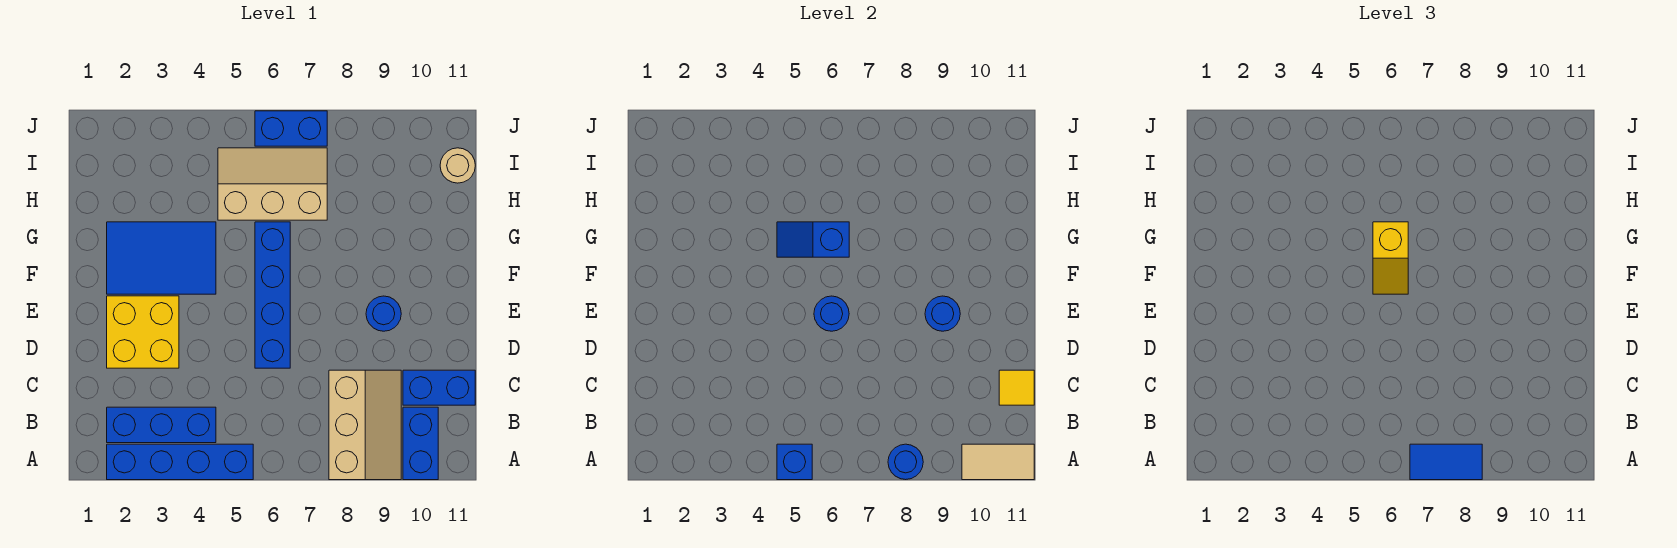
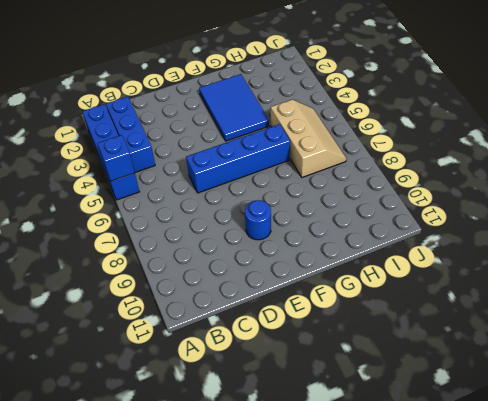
none -> tan slope A8:C9 level 1 top 8
none -> blue brick A10:B10 level 1
none -> blue brick C10:C11 level 1

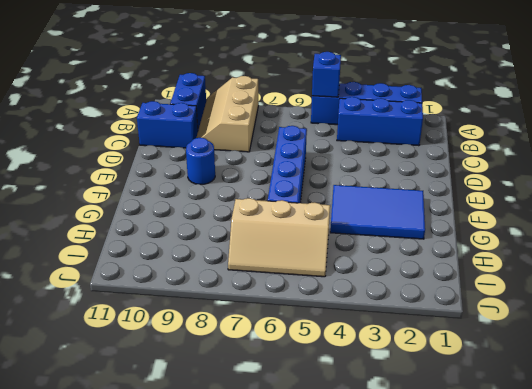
none -> yellow brick D2:E3 level 1
none -> tan round brick I11 level 1
none -> blue brick J6:J7 level 1

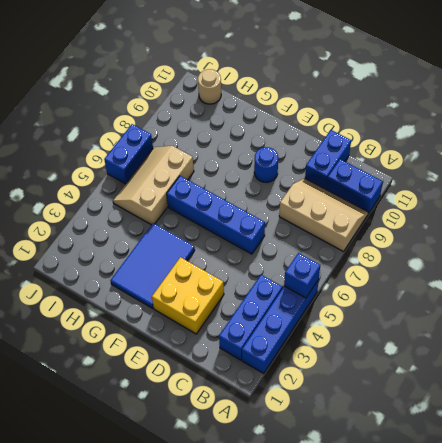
none -> blue round brick A8 level 2
none -> tan tile A10:A11 level 2
none -> yellow tile C11 level 2

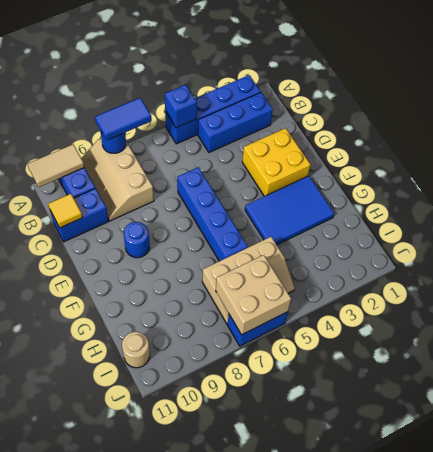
tan brick I6:J7 level 2 -> none
none -> blue round brick E6 level 2
none -> blue round brick E9 level 2
none -> blue slope G5:G6 level 2 top 6

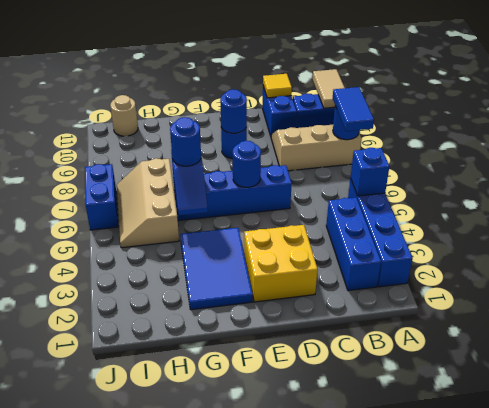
blue round brick G6 level 3 -> yellow slope F6:G6 level 3 top G

